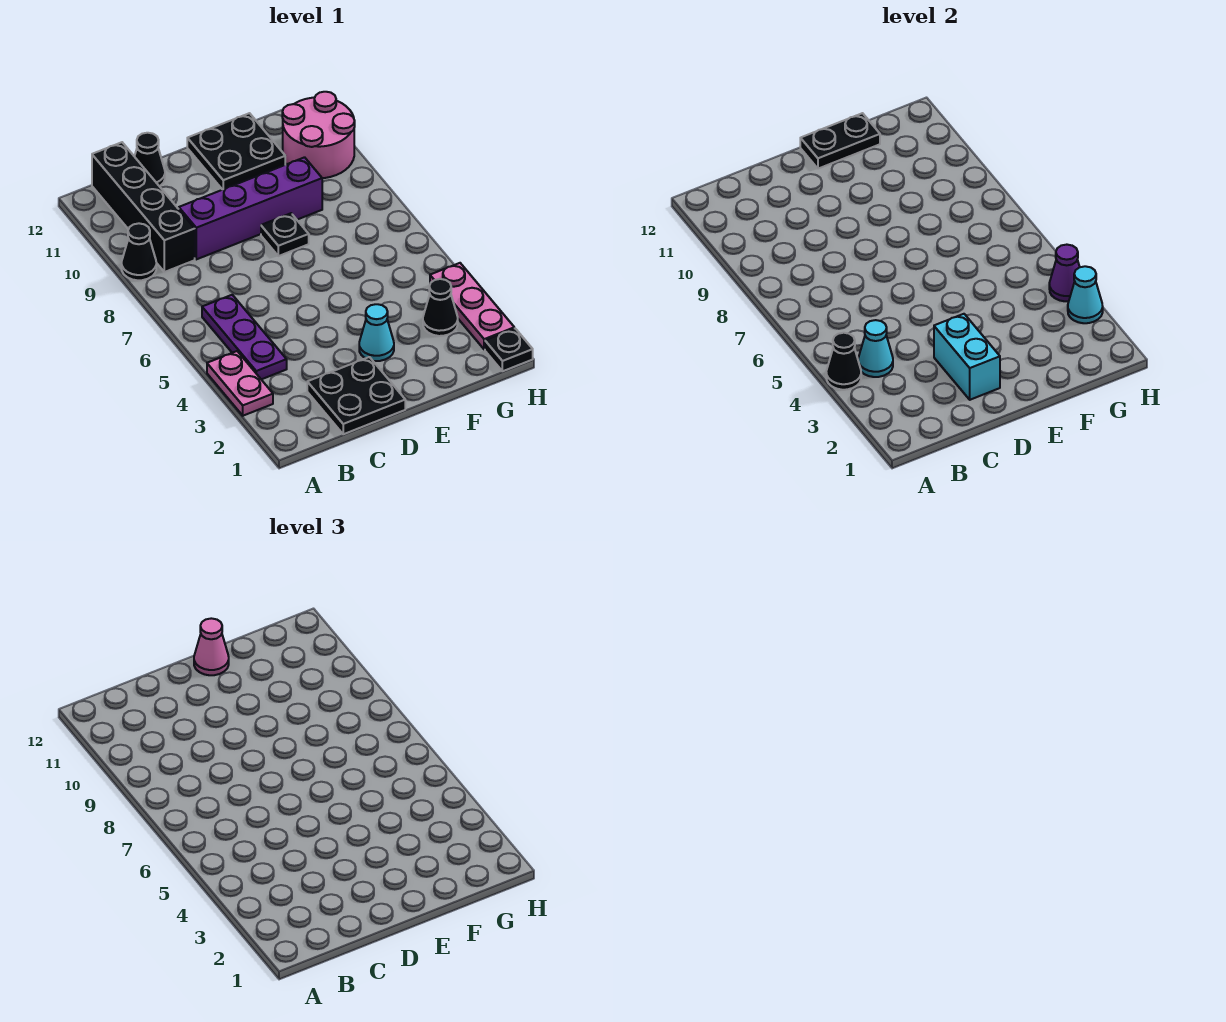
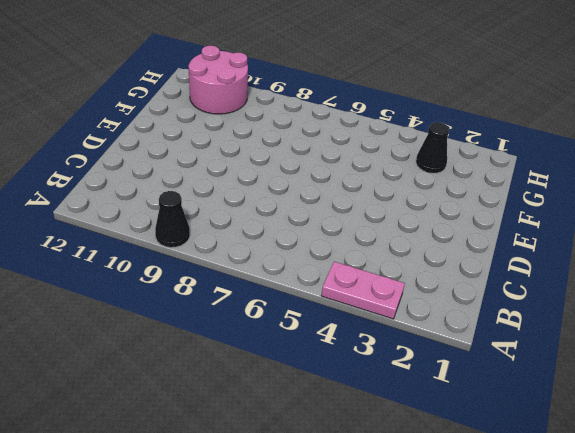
none -> purple plate B4:B6 level 1
none -> black brick B9:B12 level 1
none -> black plate C1:D2 level 1

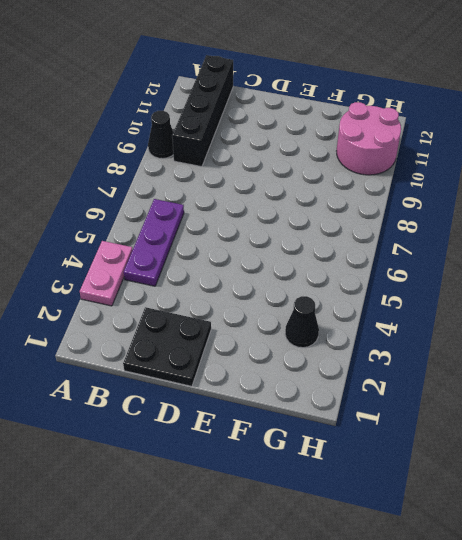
none -> purple brick C9:F9 level 1
none -> black cone C12 level 1
none -> cyan cone E3 level 1

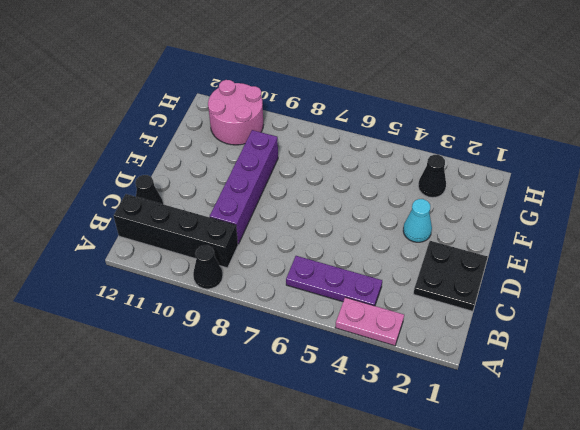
none -> black plate E8 level 1
none -> black plate E11:F12 level 1
none -> black plate H1 level 1

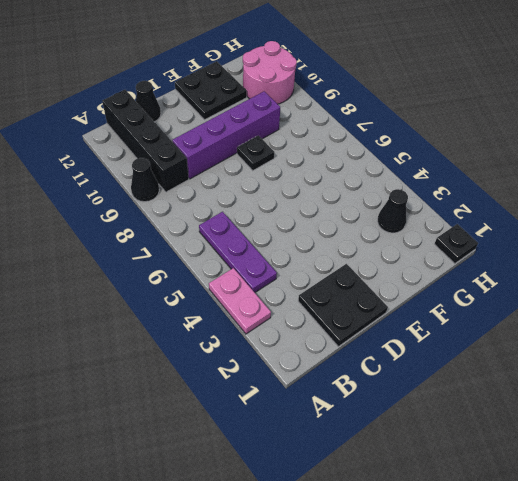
none -> cyan cone E3 level 1
none -> pink plate H2:H4 level 1
none -> black cone A4 level 2

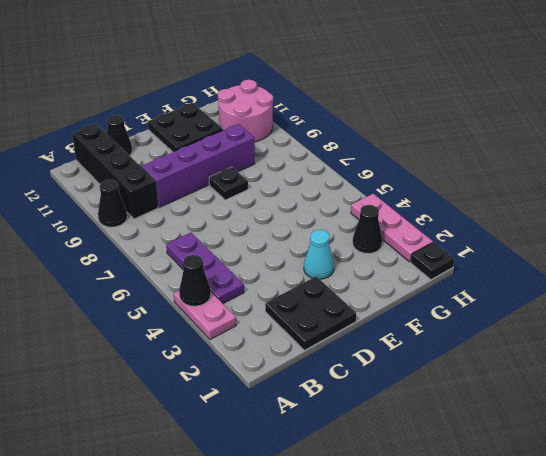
none -> cyan cone B4 level 2
none -> cyan brick D2:D3 level 2
none -> black plate E12:F12 level 2

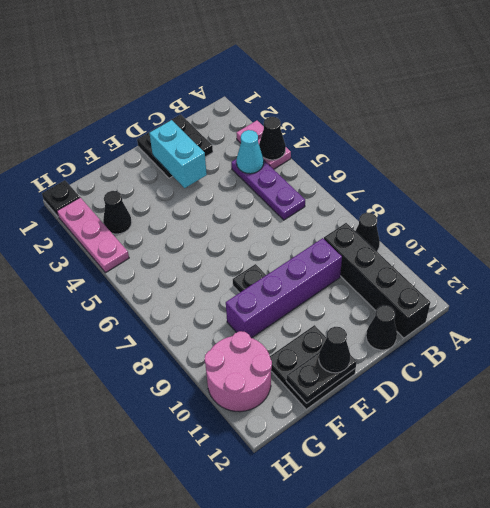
black cone E12 level 3 -> pink cone E12 level 3
none -> cyan cone E3 level 1
none -> cyan cone H3 level 2
none -> purple cone H4 level 2

